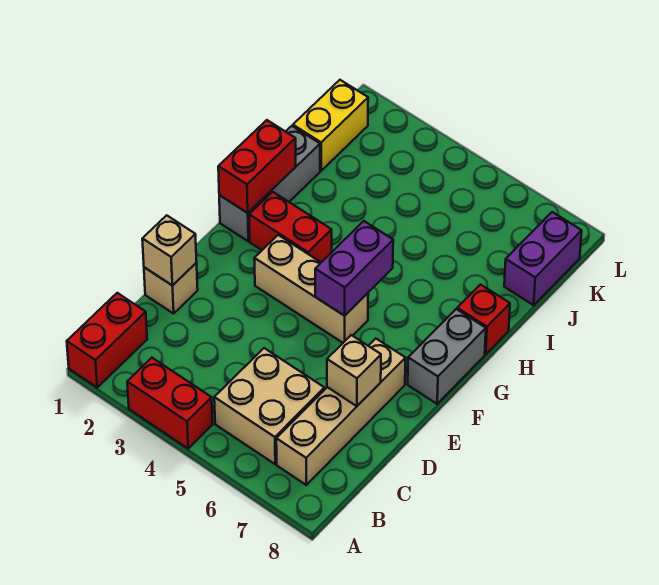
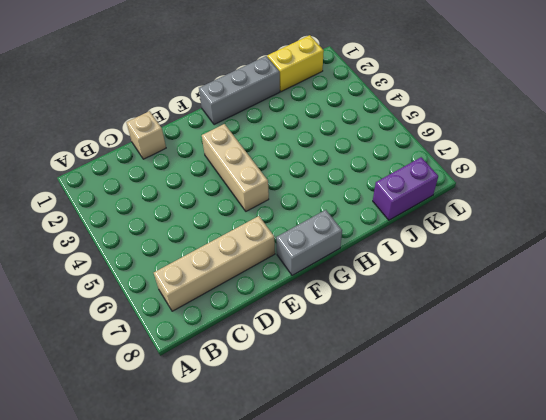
none -> red brick A1:B1 level 1
none -> red brick A3:A4 level 1
none -> tan brick B5:C6 level 1

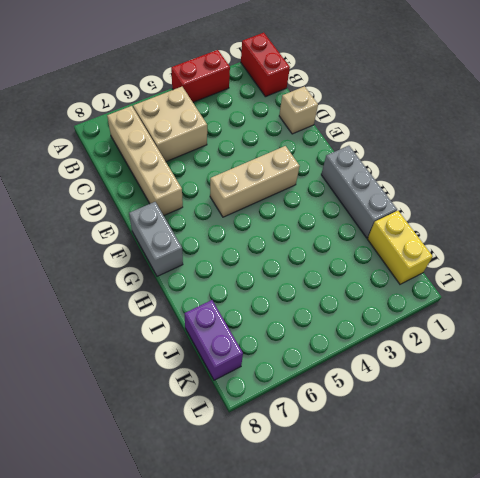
none -> red brick G2:G3 level 1
none -> red brick H8 level 1
none -> tan brick D1 level 2

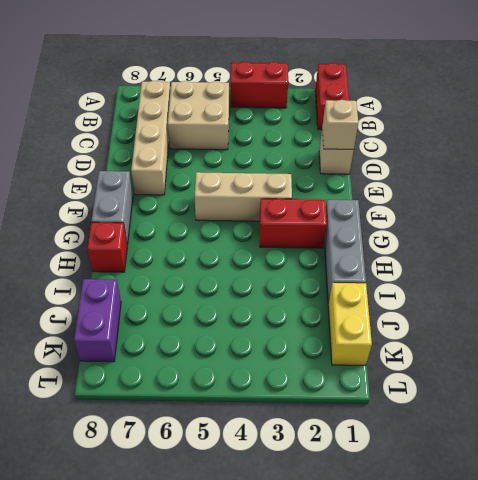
none -> tan brick D7 level 2
none -> purple brick F5:G5 level 2
none -> red brick G1:H1 level 2

